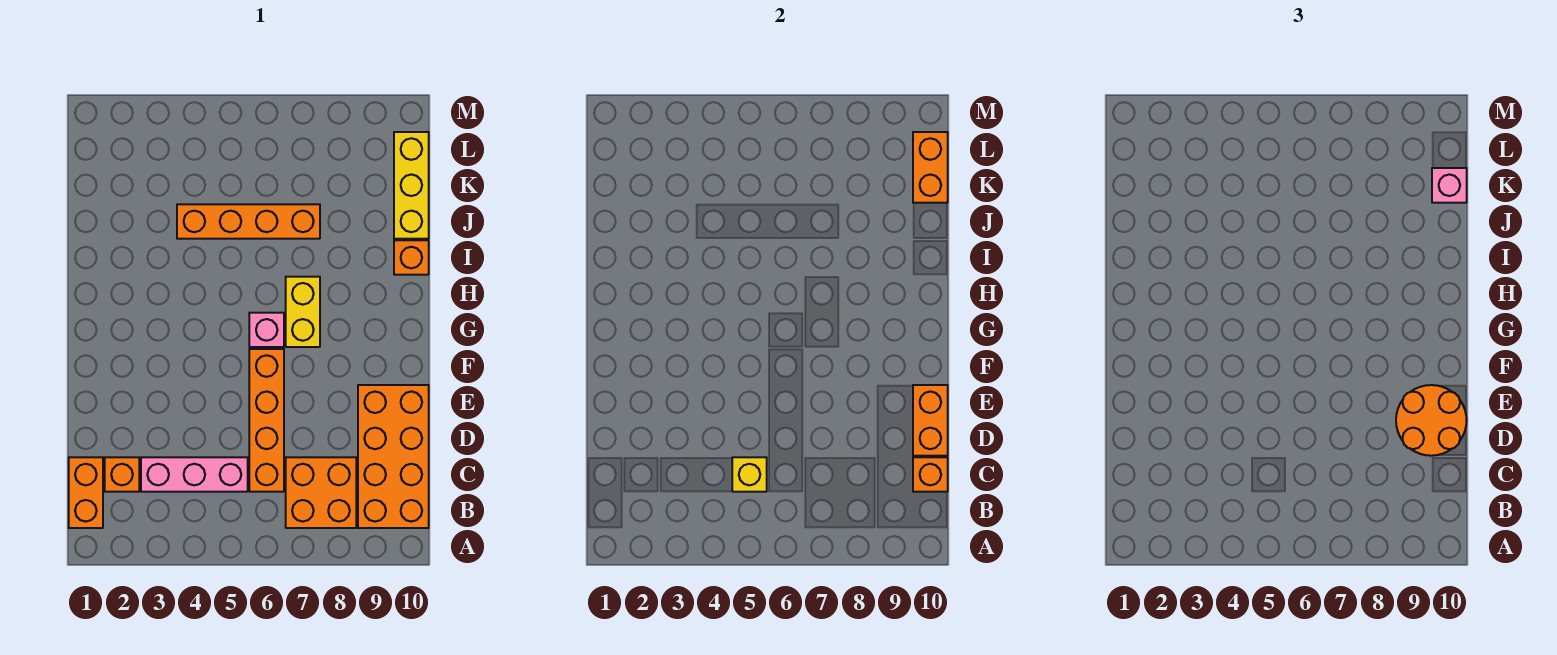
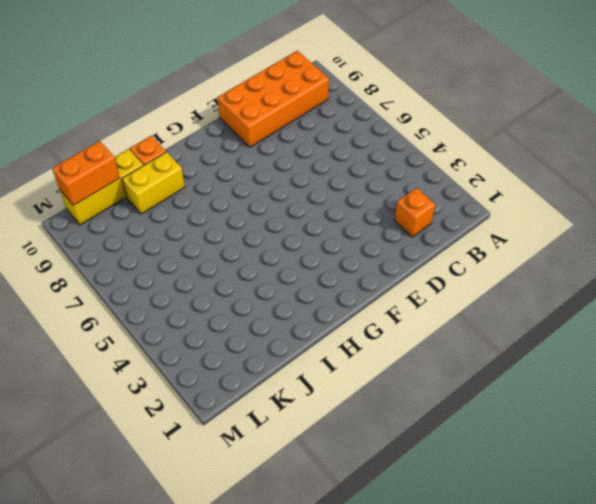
yellow brick I9:J9 level 1 -> yellow brick G7:H7 level 1
none -> orange brick B1:C1 level 1
none -> orange brick B7:C8 level 1
none -> pink brick C3:C5 level 1

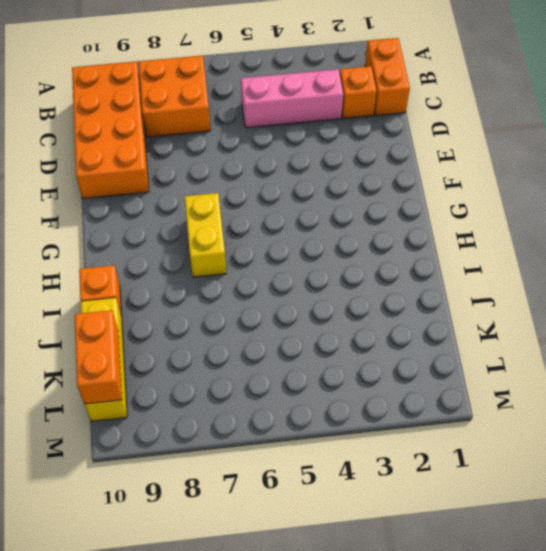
none -> orange brick C6:F6 level 1
none -> pink brick G6 level 1
none -> orange brick J4:J7 level 1

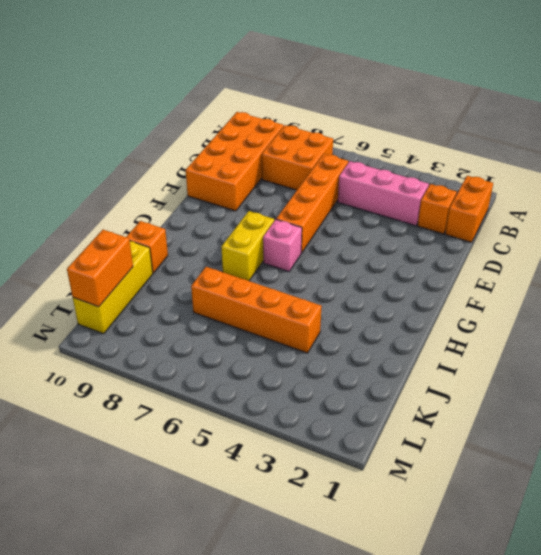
none -> yellow brick C5 level 2
none -> orange brick C10 level 2
none -> orange brick D10:E10 level 2

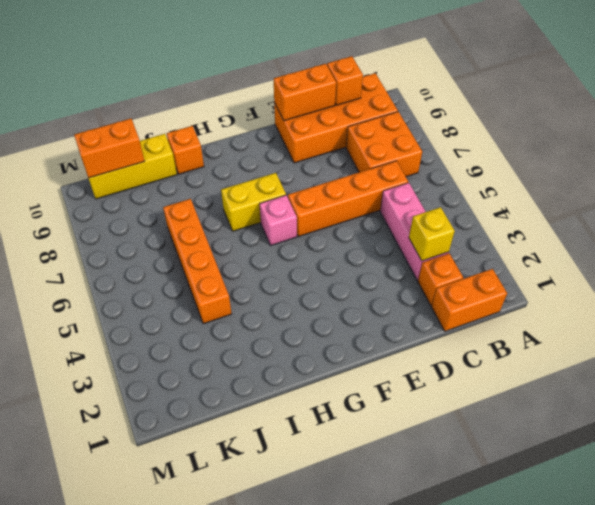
yellow brick C3 level 2 -> yellow brick C5 level 2
none -> orange round brick D9:E10 level 3
none -> pink brick K10 level 3

